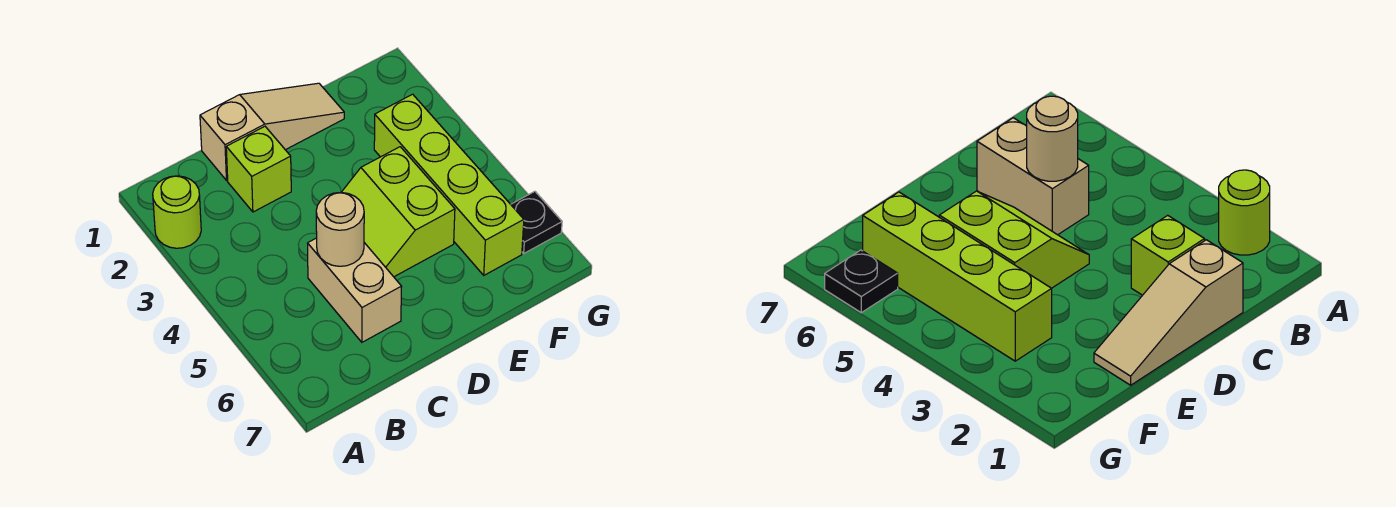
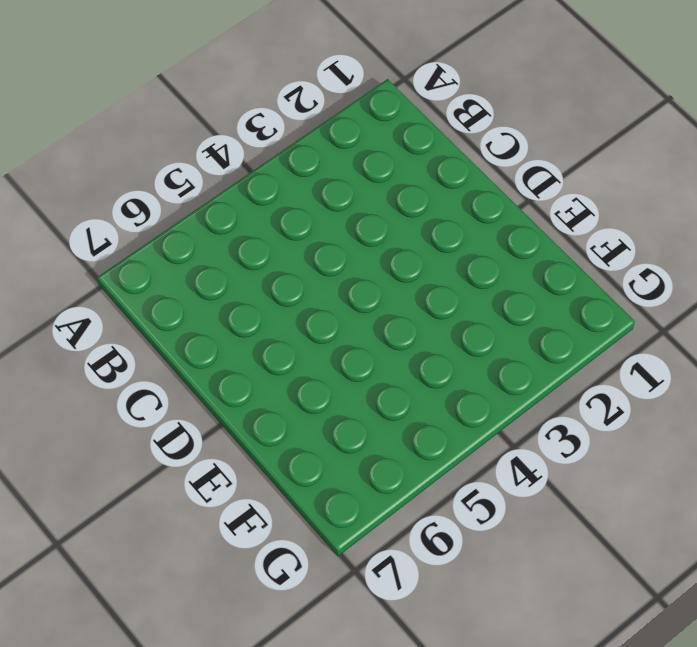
none -> lime round brick A2 level 1
none -> tan slope C1:E1 level 1 top C

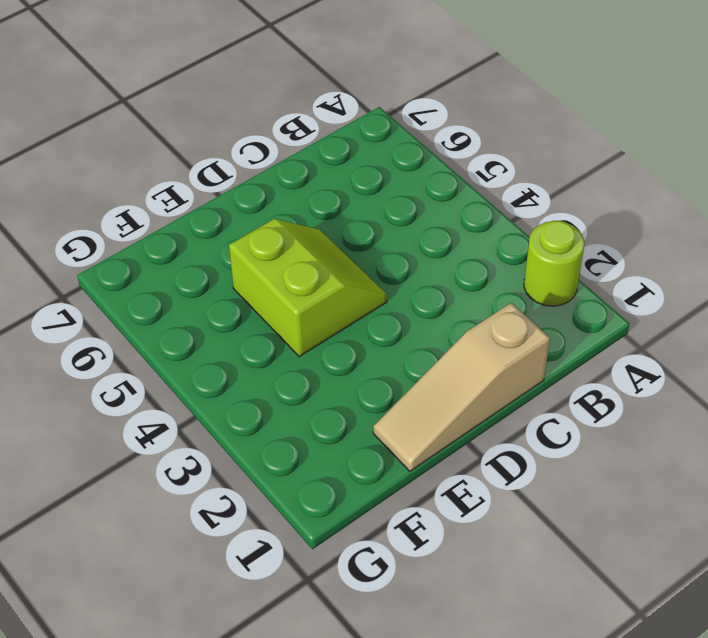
none -> lime brick C2 level 1
none -> tan brick C5:C6 level 1

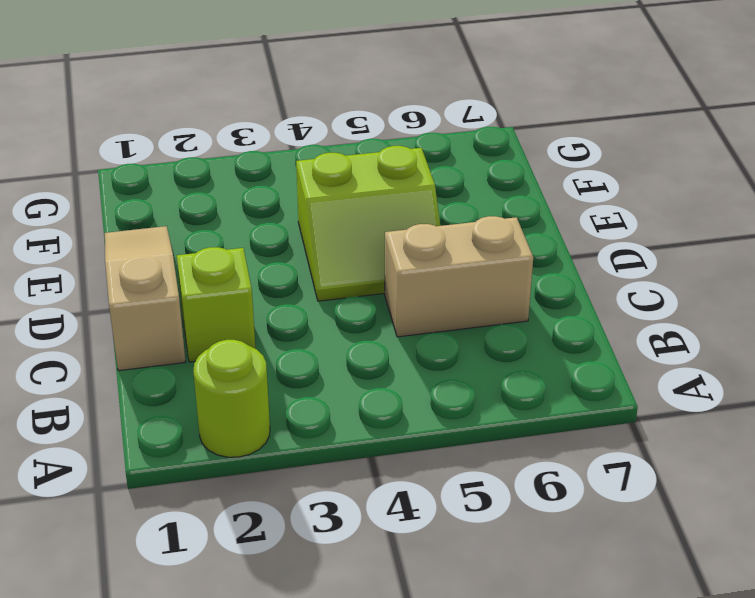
none -> lime brick F3:F6 level 1
none -> black plate G6 level 1

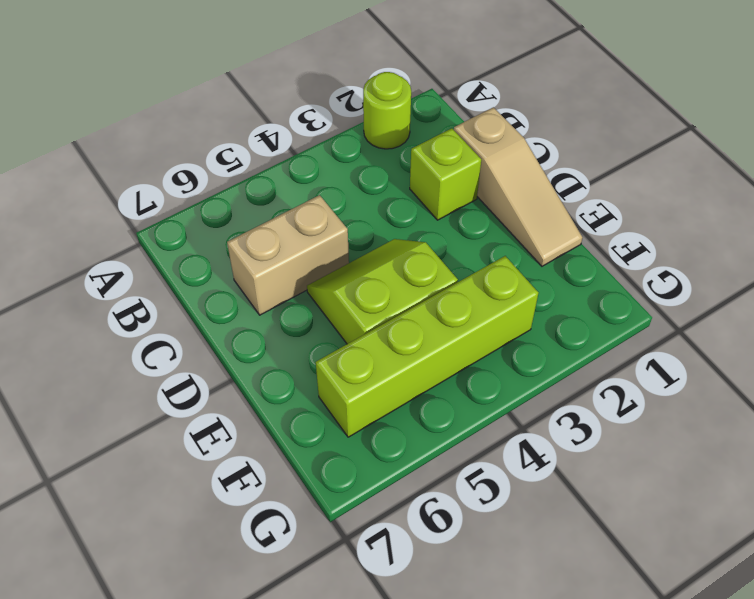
none -> black plate G6 level 1
none -> tan round brick C5 level 2

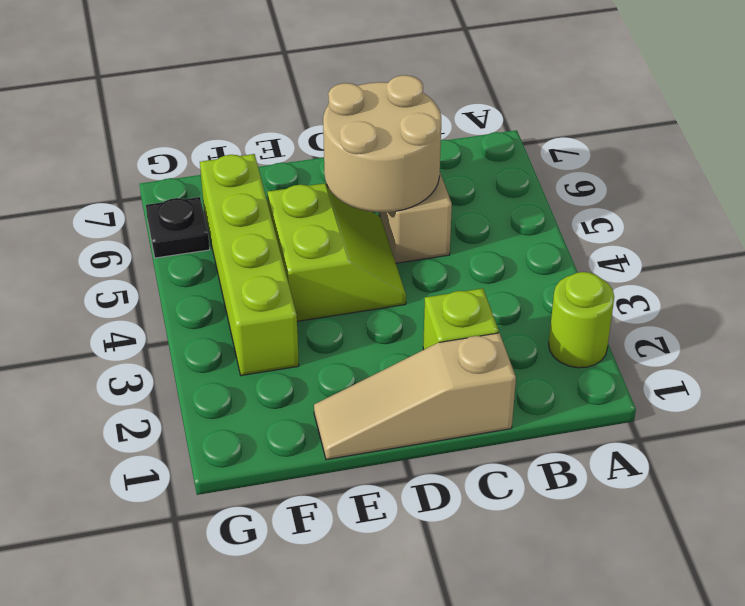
tan round brick C5:D6 level 2 -> tan round brick C5 level 2

